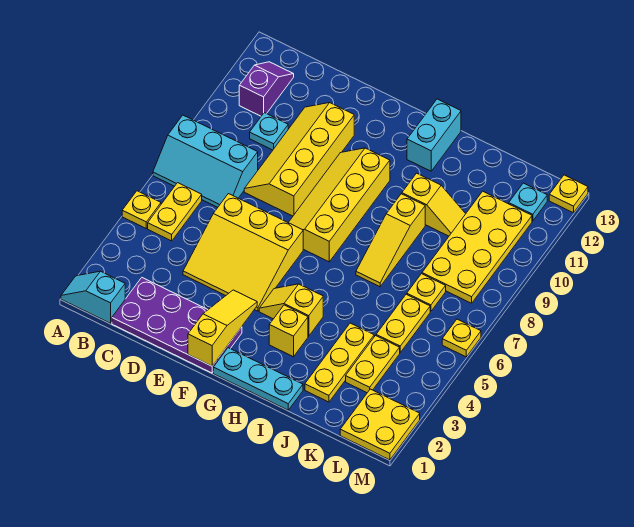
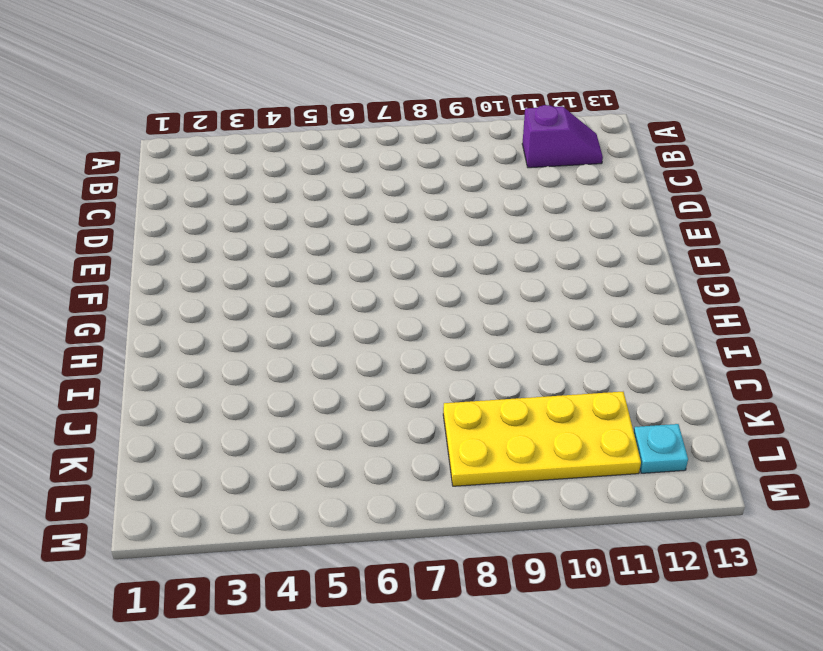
none -> cyan slope A1:B1 level 1 top B
none -> yellow plate A5 level 1
none -> cyan slope A7:C8 level 1 top 8

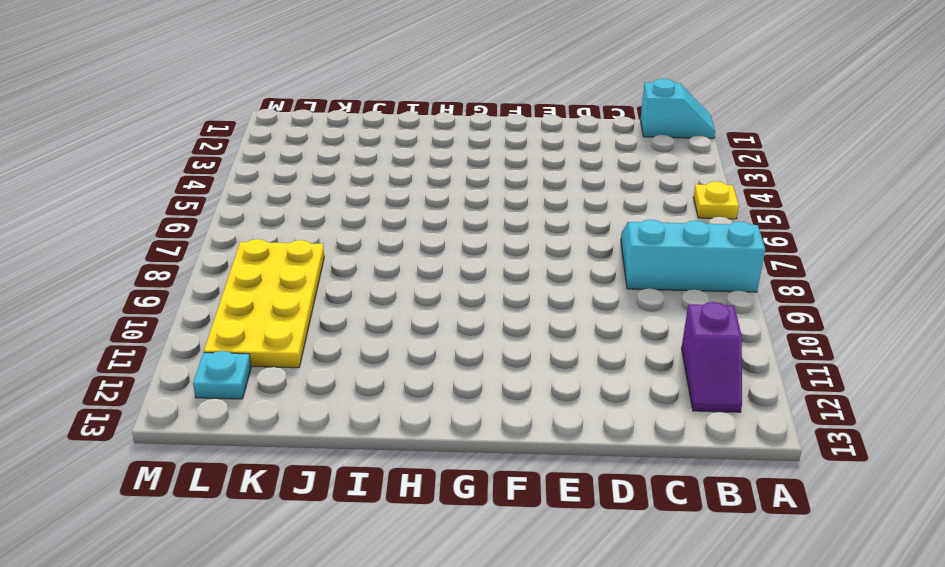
none -> yellow plate B5:B6 level 1
none -> purple plate C1:F2 level 1
none -> cyan plate C10 level 1

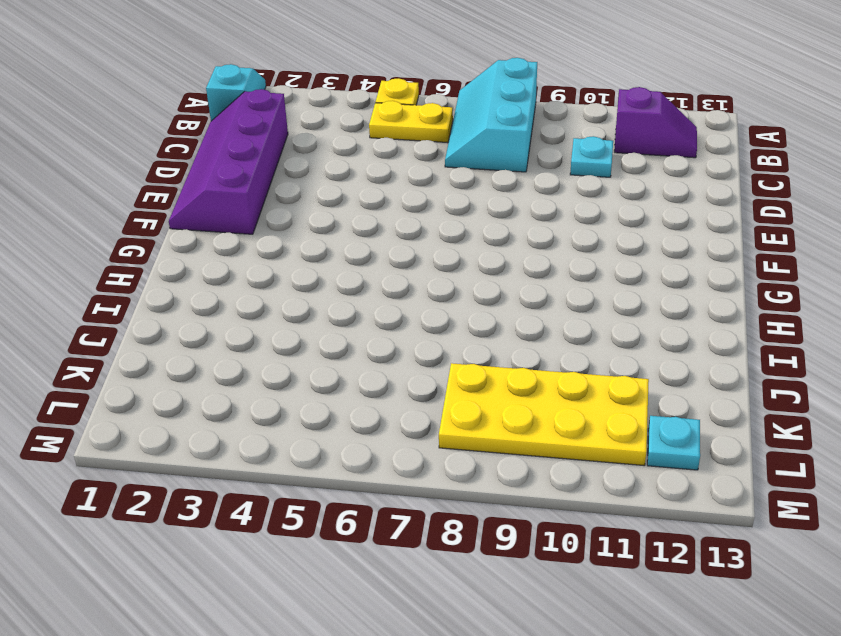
purple slope C1:F2 level 1 top 2 -> purple plate C1:F2 level 1
none -> yellow slope D4:F6 level 1 top 6
none -> yellow slope D8:E11 level 1 top E
none -> yellow slope F7:G10 level 1 top G

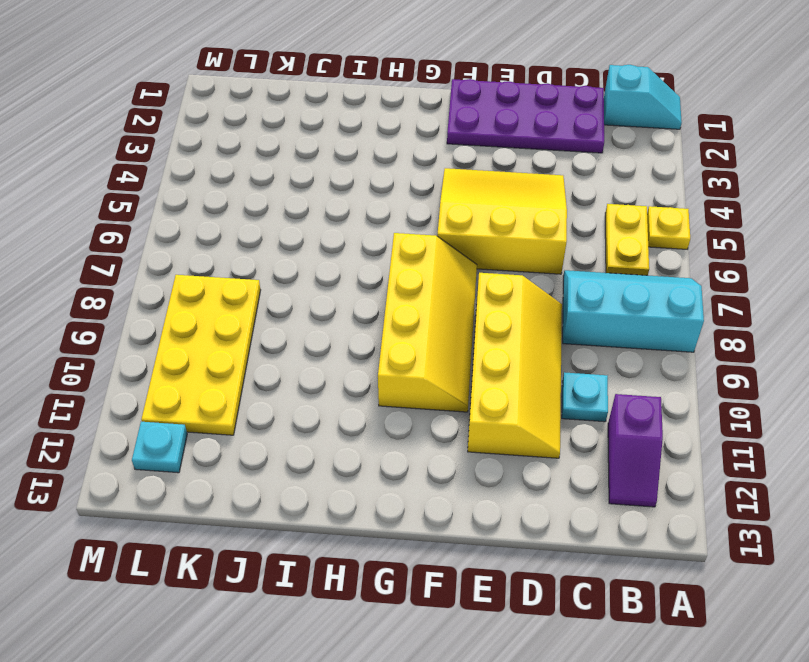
none -> cyan plate G1:I1 level 1
none -> yellow slope G4:H4 level 1 top H
none -> yellow brick H3 level 1

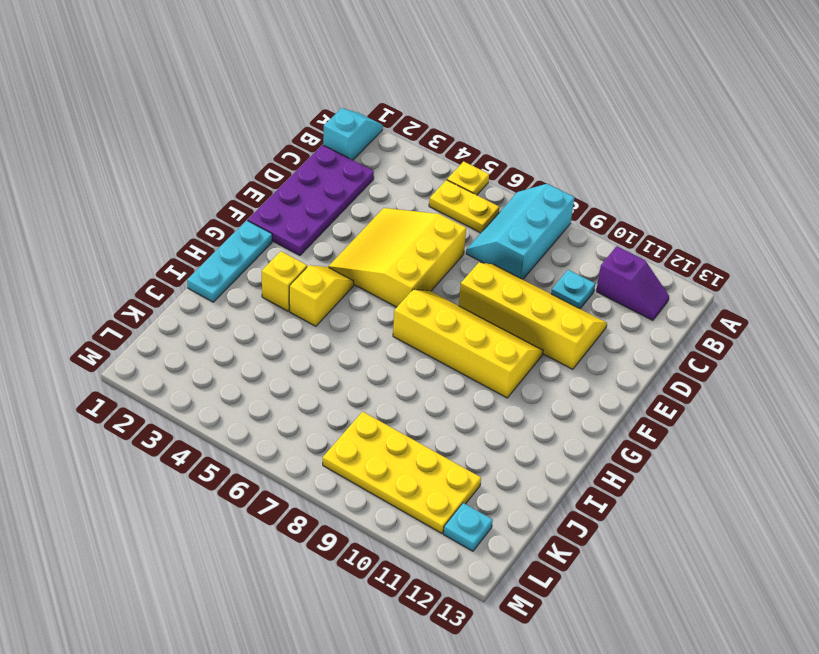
none -> cyan brick H12:H13 level 1
none -> yellow slope I7:I9 level 1 top 9
none -> yellow slope I10:J10 level 1 top I

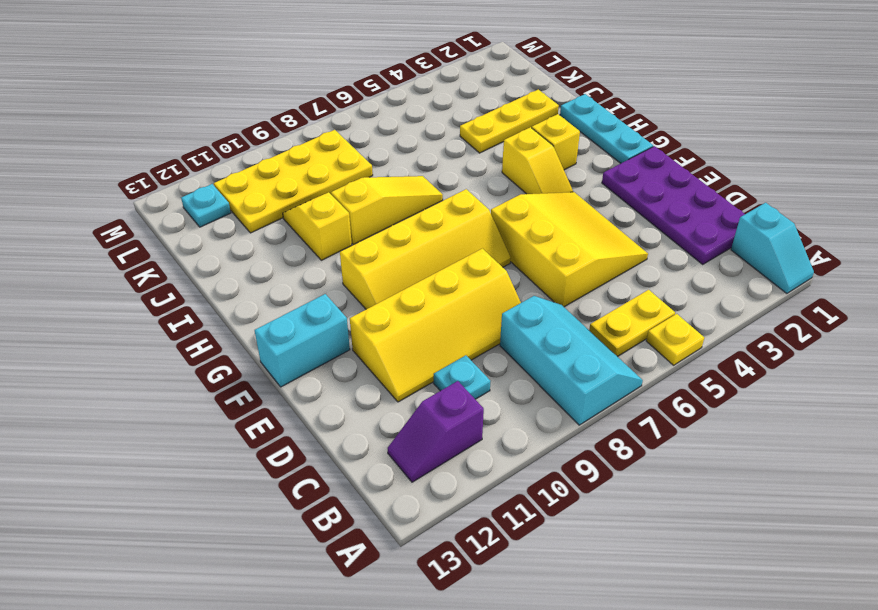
cyan brick F12:F13 level 1 -> cyan brick H12:H13 level 1
none -> yellow plate K3:K4 level 1
none -> yellow plate K5:K6 level 1
none -> yellow plate K7 level 1

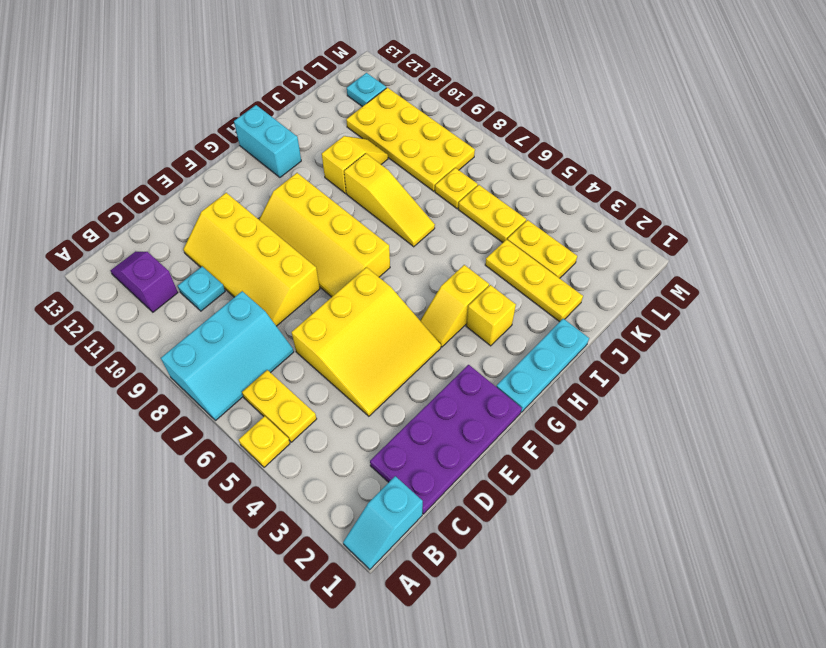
none -> yellow plate L1:M2 level 1
none -> yellow plate M6 level 1
none -> yellow plate M13 level 1

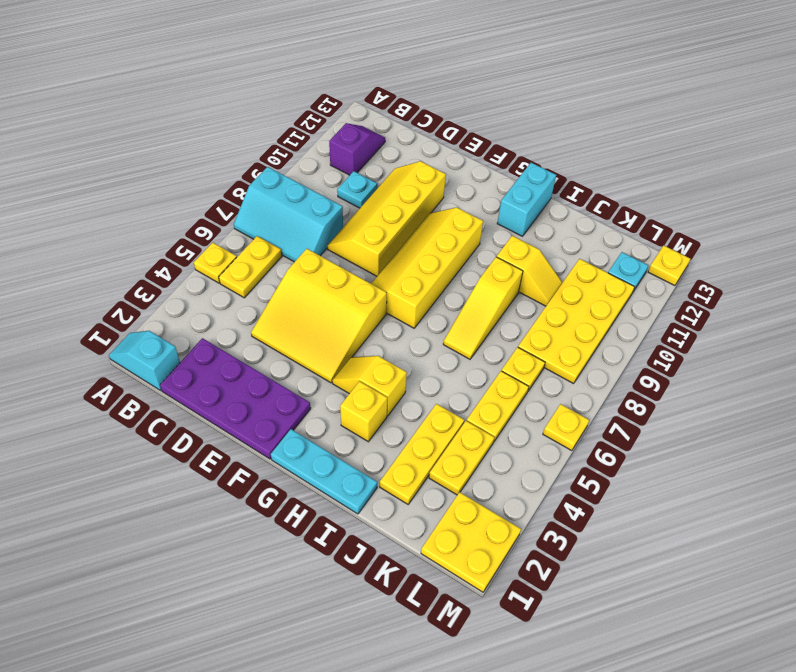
none -> yellow slope F1:F3 level 2 top 1

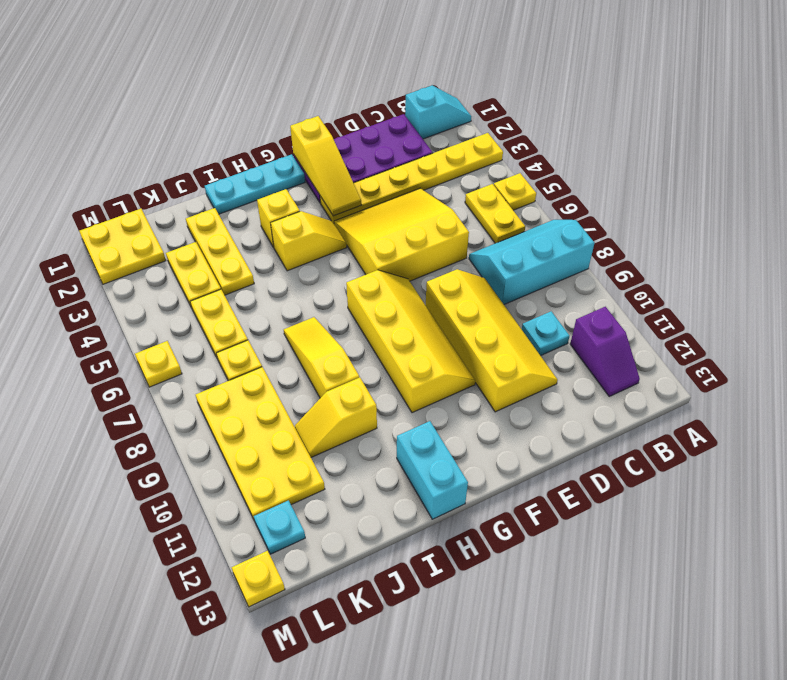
yellow plate A3:F3 level 1 -> none

